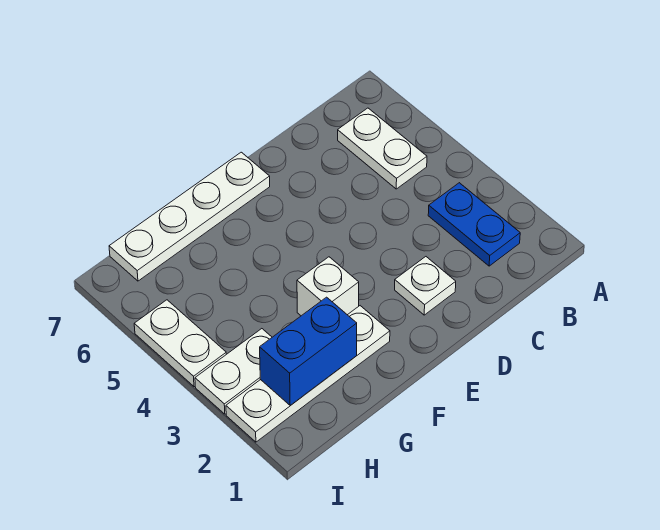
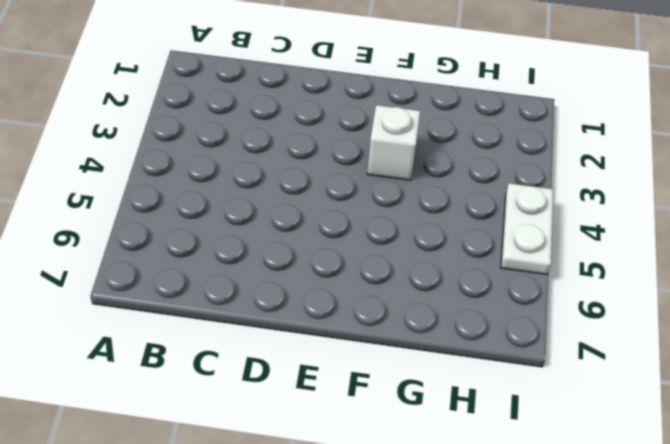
none -> blue plate B2:B3 level 1
none -> white plate B5:B6 level 1

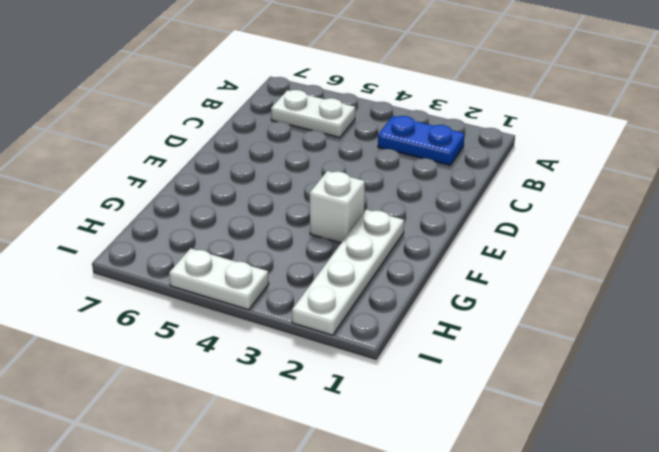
none -> white plate D2 level 1
none -> white plate E7:H7 level 1

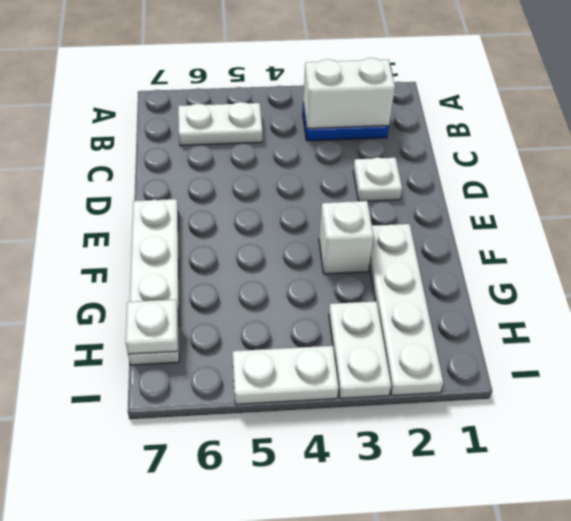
white brick B2:B3 level 2 -> none
white plate H7 level 2 -> none
none -> blue brick G2:H2 level 2

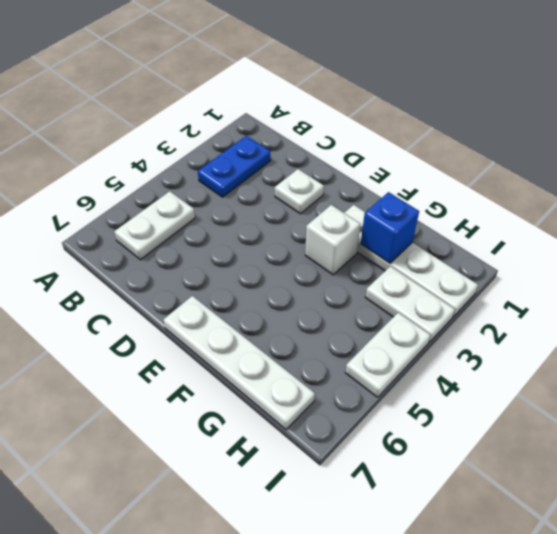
blue brick G2 level 2 -> blue brick G2:H2 level 2

